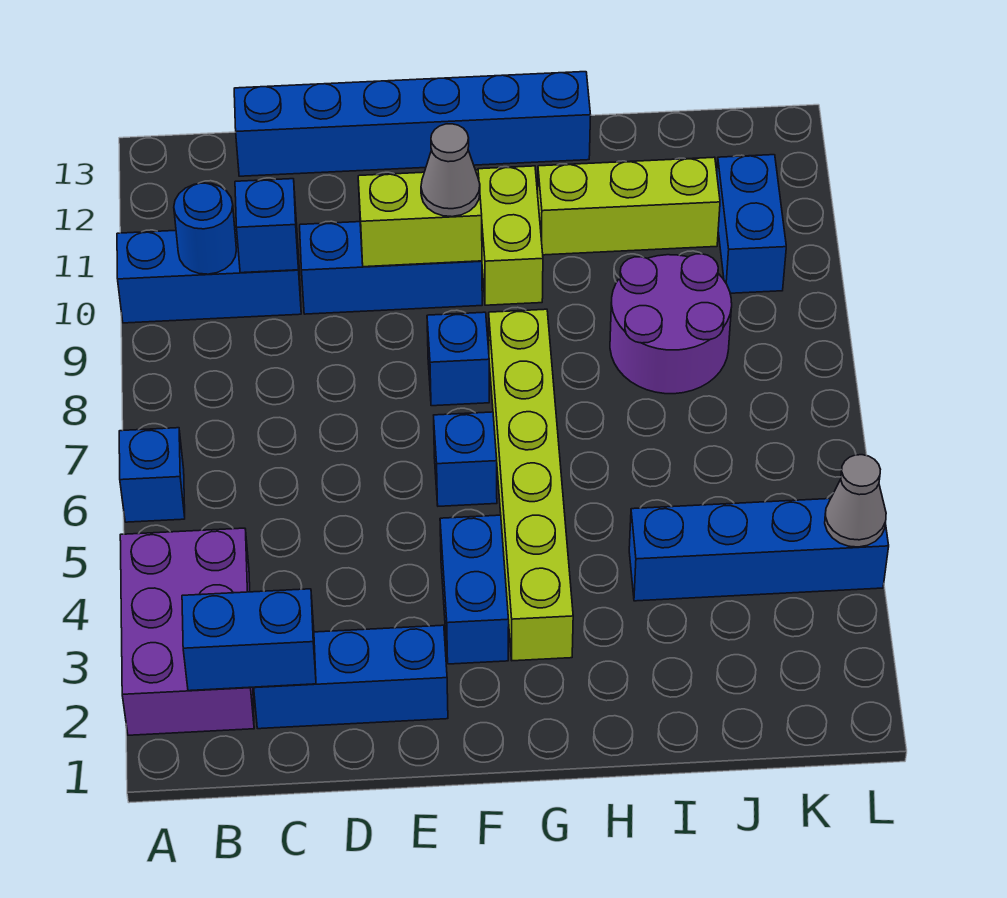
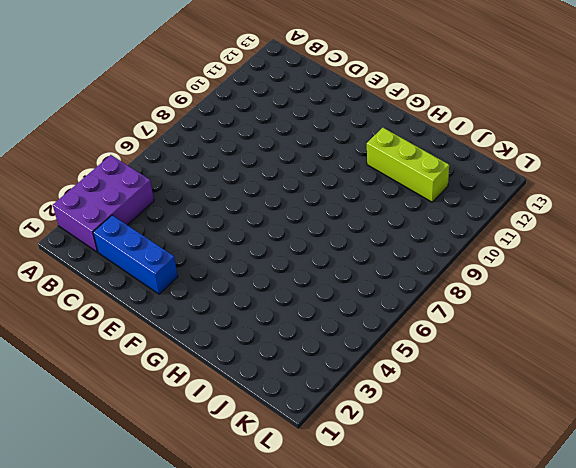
none -> blue brick A6 level 1
none -> blue brick A10:C10 level 1
none -> blue brick C13:H13 level 1

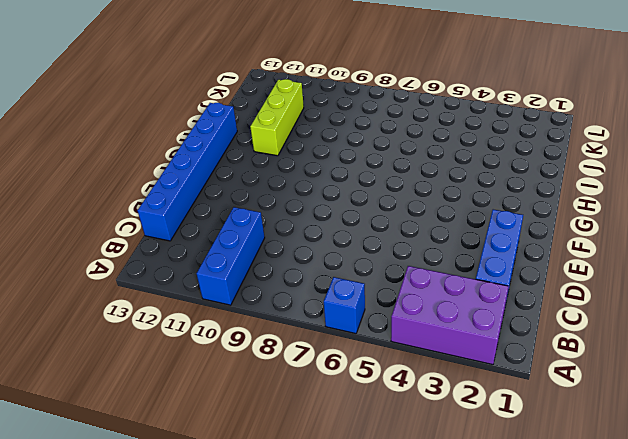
none -> blue brick D10:F10 level 1
none -> blue brick F3:F4 level 1
none -> blue brick F6 level 1

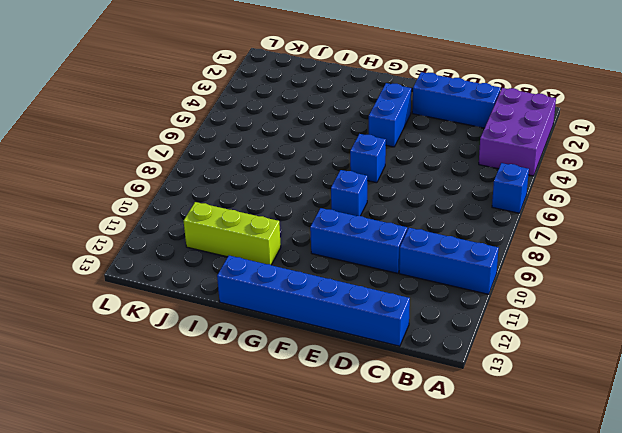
none -> lime brick G3:G8 level 1
none -> lime brick G10:G11 level 1
none -> blue brick I4:L4 level 1

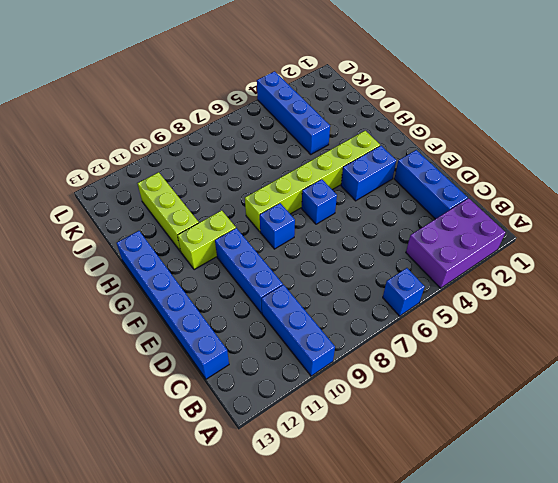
none -> purple round brick I8:J9 level 1
none -> blue brick K10:K11 level 1
none -> blue brick B2:C2 level 2

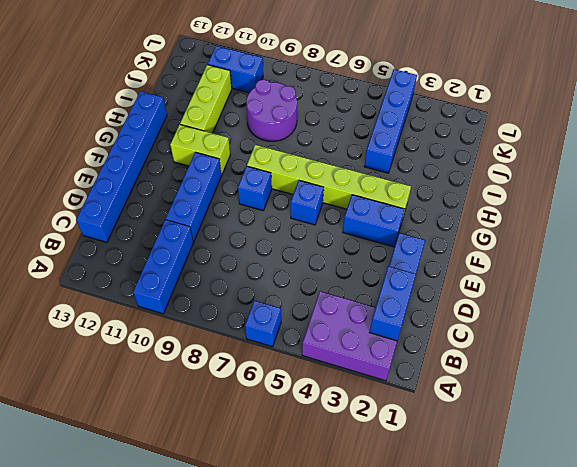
none -> blue round brick B10 level 2
none -> blue brick C10 level 2
none -> lime brick E10:F10 level 2

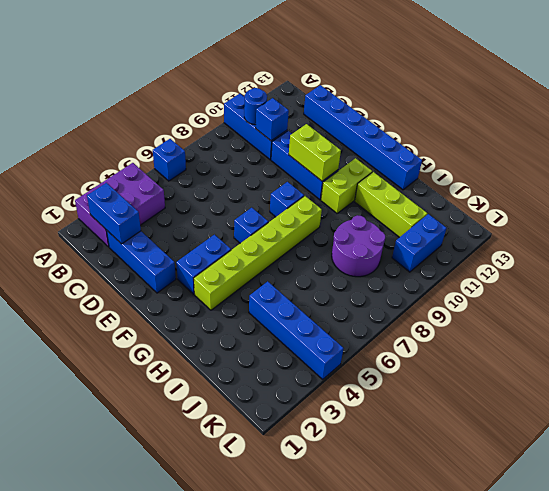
none -> grey cone L4 level 2
none -> grey cone F10 level 3

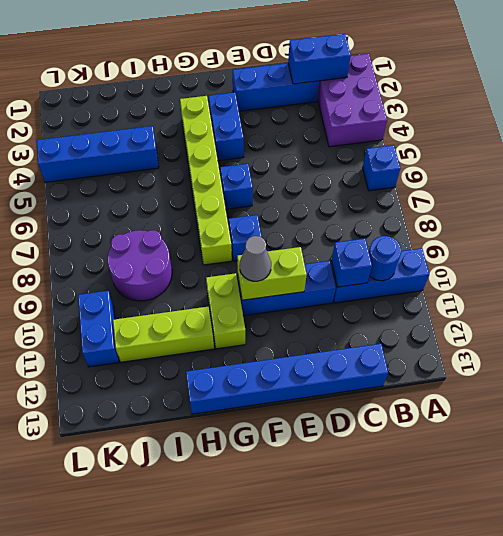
none -> grey cone L4 level 2

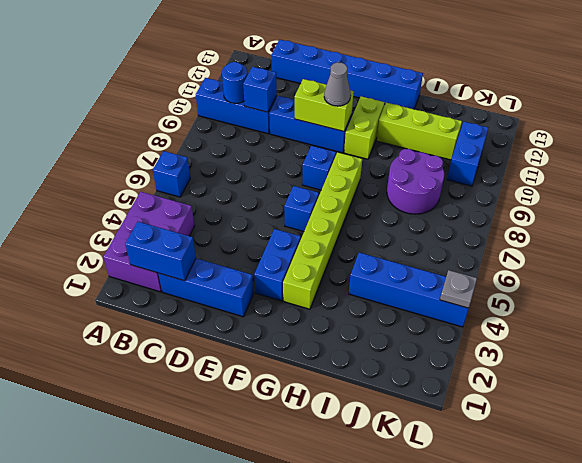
grey plate L4 level 2 -> grey cone L4 level 2

